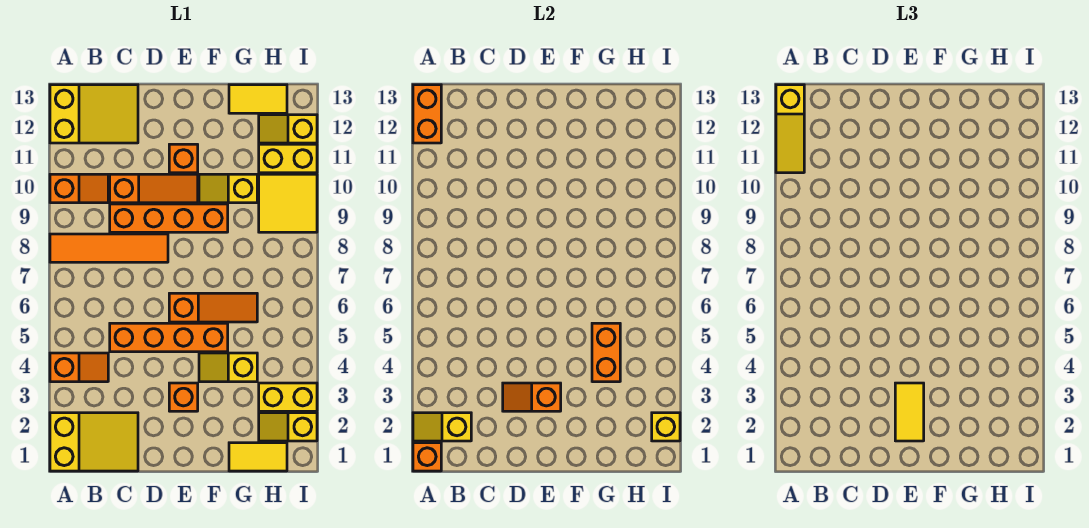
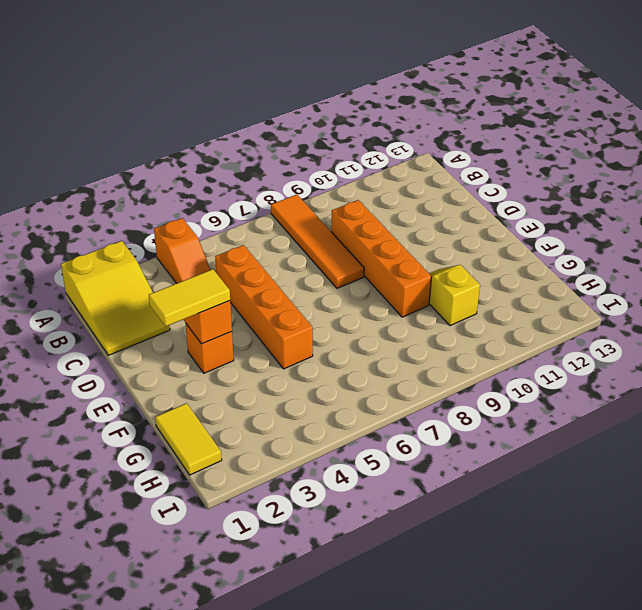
none -> orange slope A10:B10 level 1 top A
none -> yellow slope A12:C13 level 1 top A
none -> orange slope C10:E10 level 1 top C

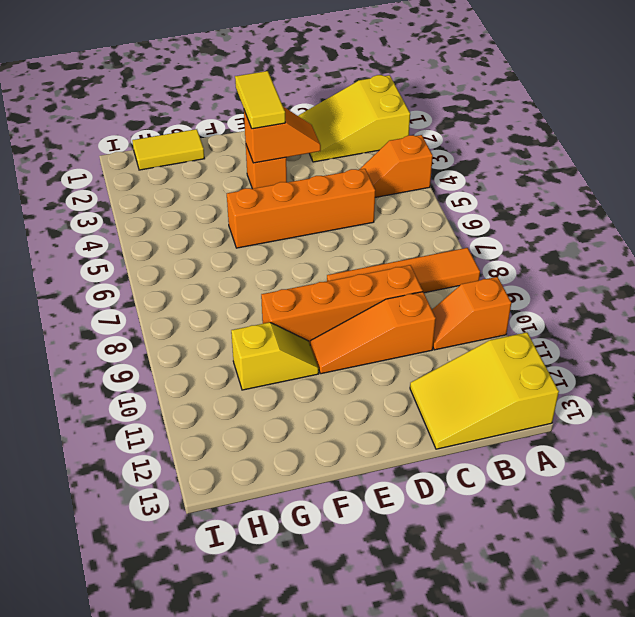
none -> orange slope E6:G6 level 1 top E
none -> orange brick E11 level 1
none -> yellow slope F4:G4 level 1 top G

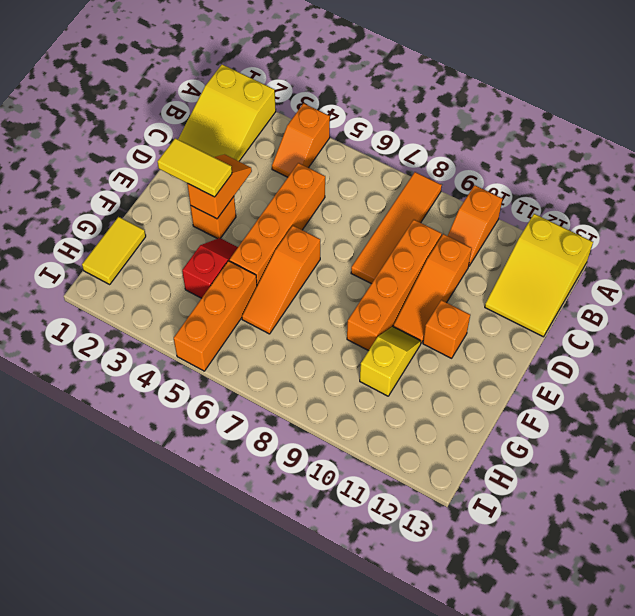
red slope F4:G4 level 1 top G -> yellow slope F4:G4 level 1 top G
orange brick G5:I5 level 1 -> none
none -> yellow tile G13:H13 level 1
none -> yellow slope H2:I2 level 1 top I
none -> yellow brick H3:I3 level 1

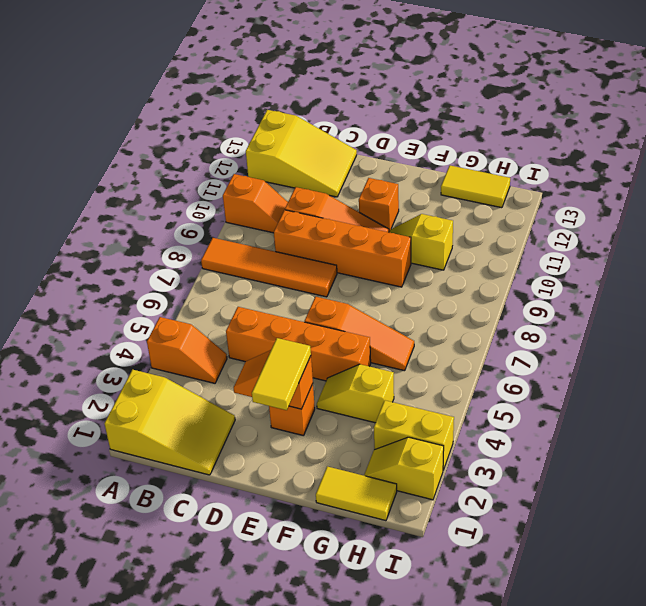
none -> yellow tile H9:I10 level 1
none -> yellow brick H11:I11 level 1
none -> yellow slope H12:I12 level 1 top I

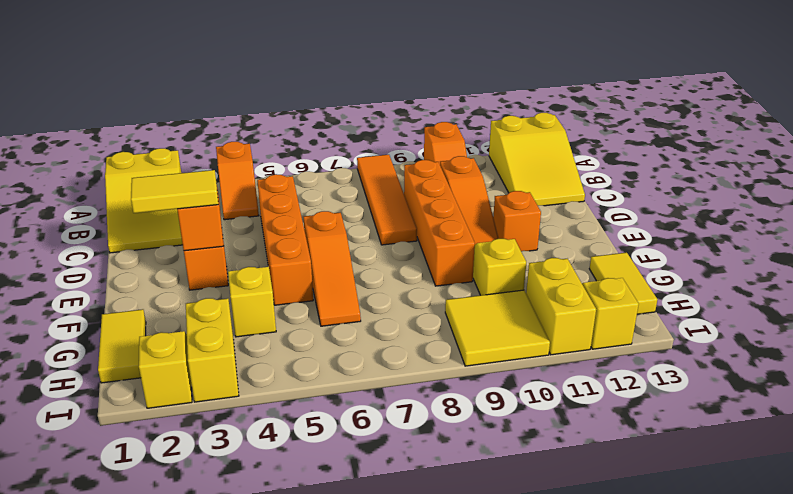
none -> orange brick A1 level 2
none -> yellow slope A2:B2 level 2 top B
none -> orange brick A12:A13 level 2

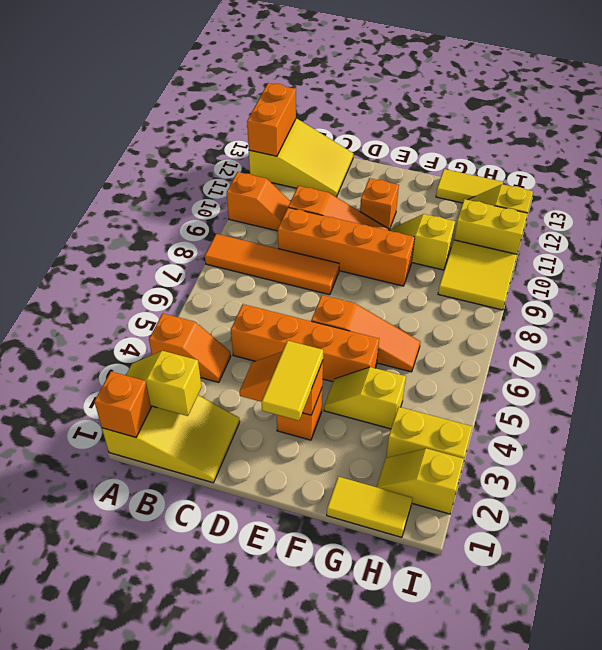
none -> orange brick G4:G5 level 2
none -> yellow brick I2 level 2
none -> yellow slope A11:A13 level 3 top 13

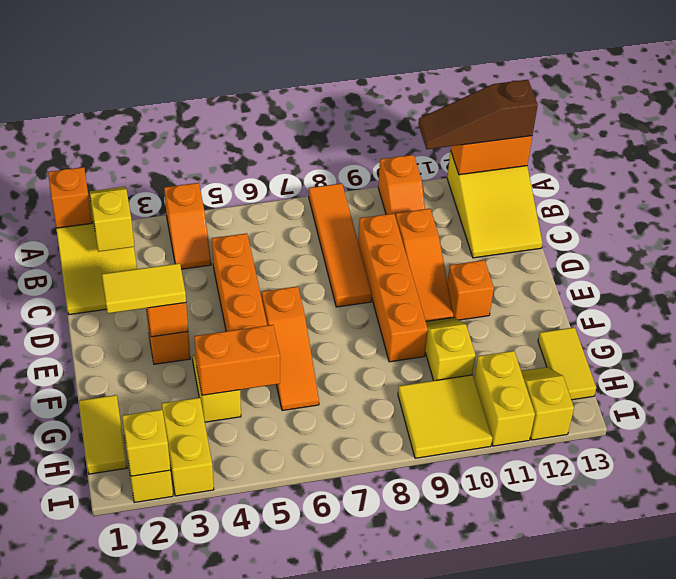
brown slope A11:A13 level 3 top 13 -> yellow slope A11:A13 level 3 top 13

